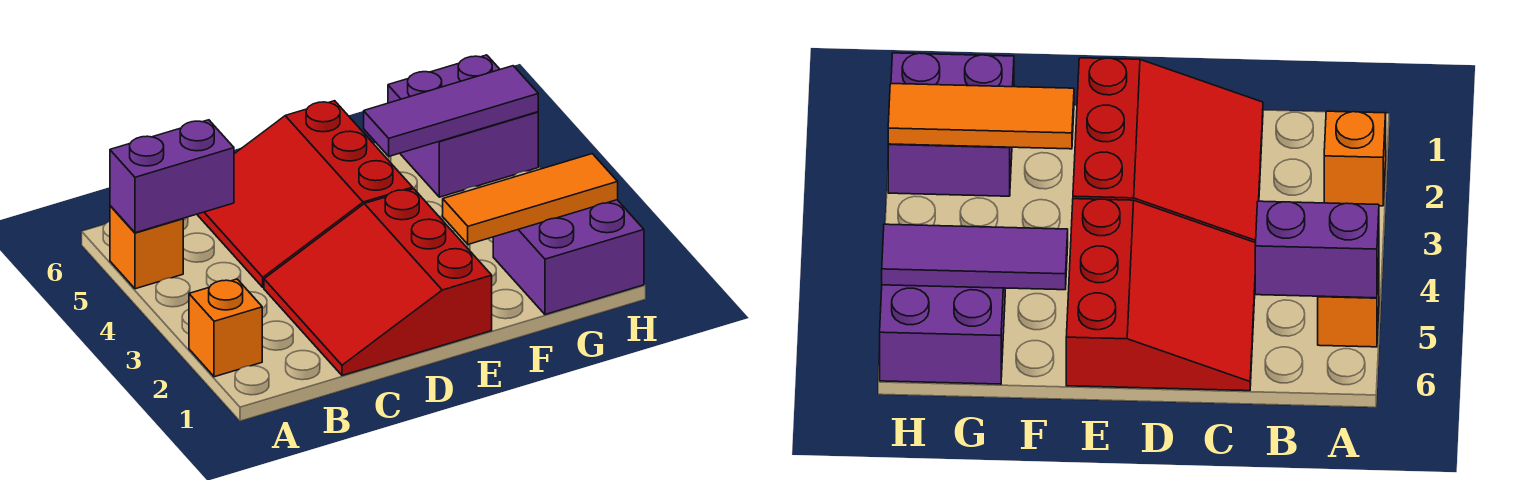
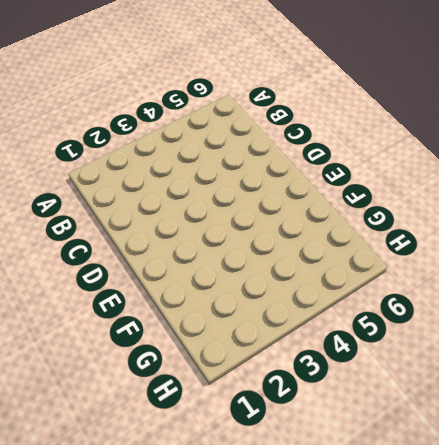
none -> orange brick A2 level 1
none -> orange brick A5 level 1

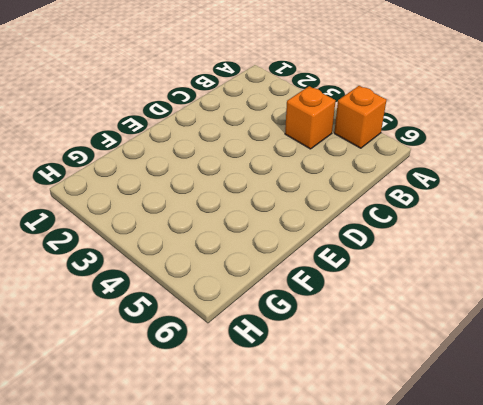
orange brick B4 level 1 -> orange brick A2 level 1
none -> red slope C1:E3 level 1 top E
none -> red slope C4:E6 level 1 top E

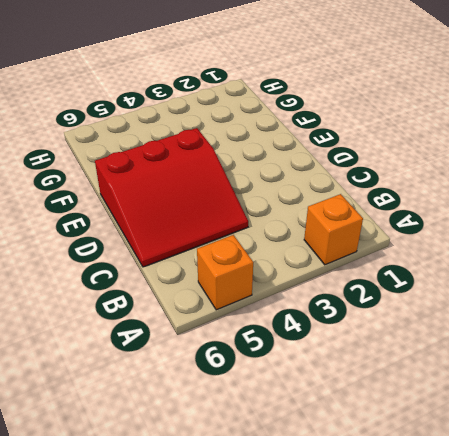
none -> red slope C1:E3 level 1 top E
none -> purple brick G1:H2 level 1

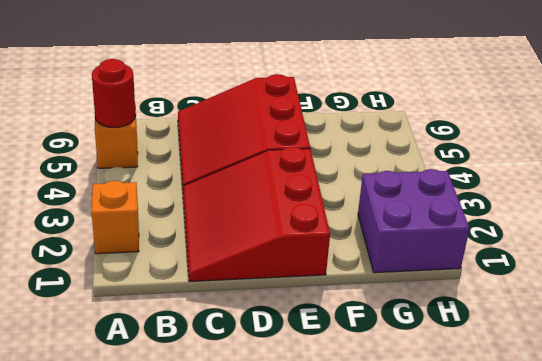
red round brick A5 level 2 -> purple brick A5:B5 level 2
none -> purple brick G5:H6 level 1
none -> orange tile F2:H2 level 2

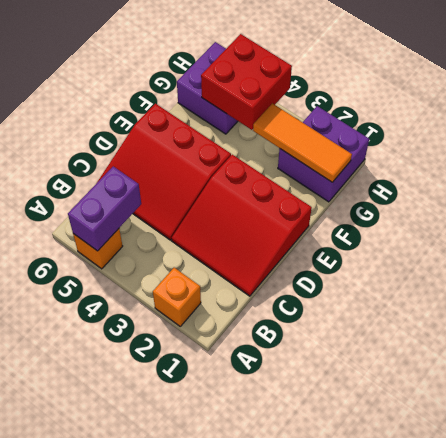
orange tile G1:G3 level 2 -> orange tile F2:H2 level 2
red brick G4:H5 level 2 -> purple tile F5:H5 level 2

